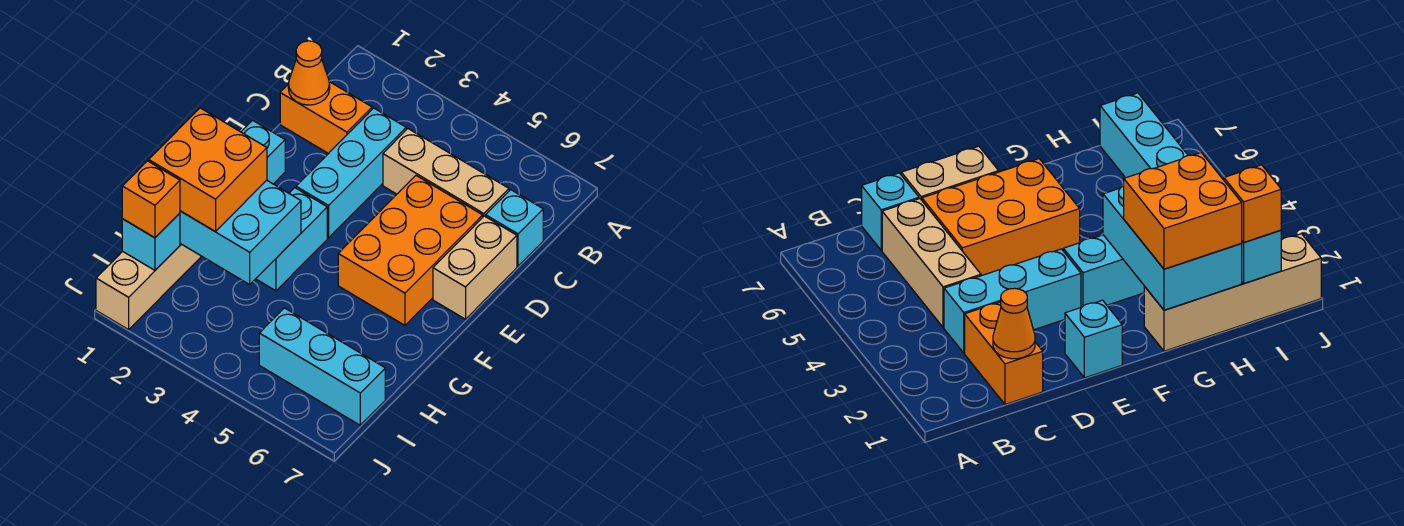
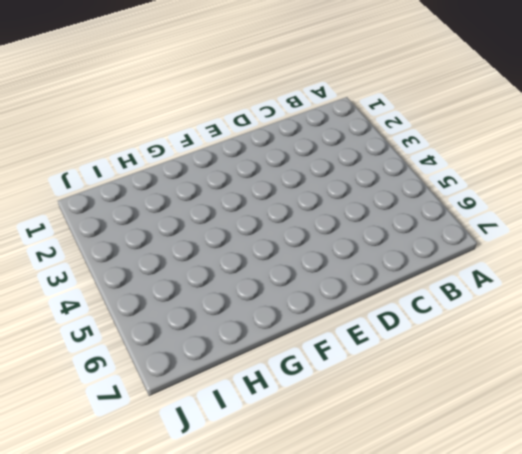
none -> orange brick C1:C2 level 1
none -> cyan brick C3:E3 level 1
none -> tan brick C4:C6 level 1

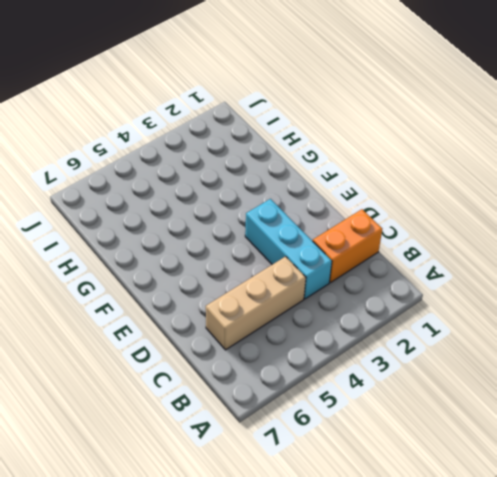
none -> cyan brick C7 level 1
none -> orange brick D5:F6 level 1
none -> tan brick D7:E7 level 1

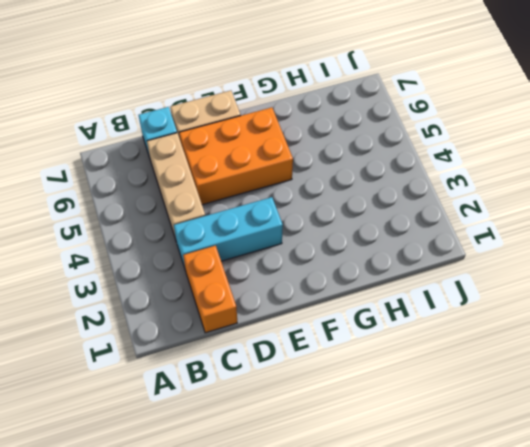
none -> cyan brick E1 level 1
none -> cyan brick F3:G3 level 1
none -> tan brick G1:J1 level 1

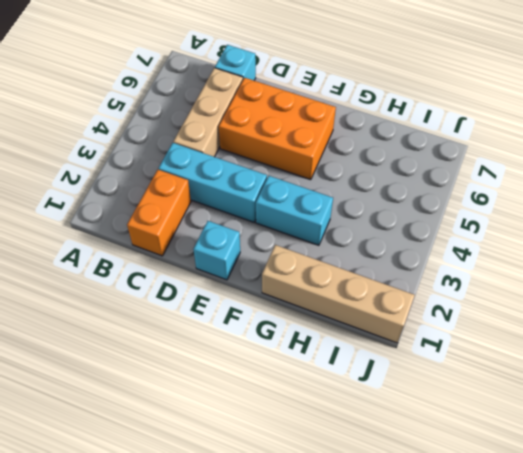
none -> tan brick D7:E7 level 1
none -> cyan brick I5:I7 level 1
none -> orange cone C1 level 2

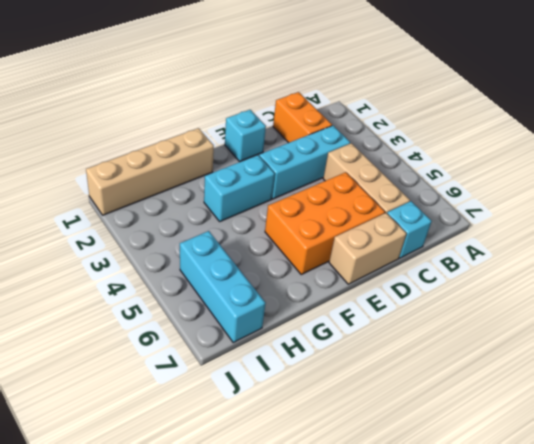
none -> orange cone C1 level 2
none -> cyan brick G1:H3 level 2
none -> cyan brick I1 level 2

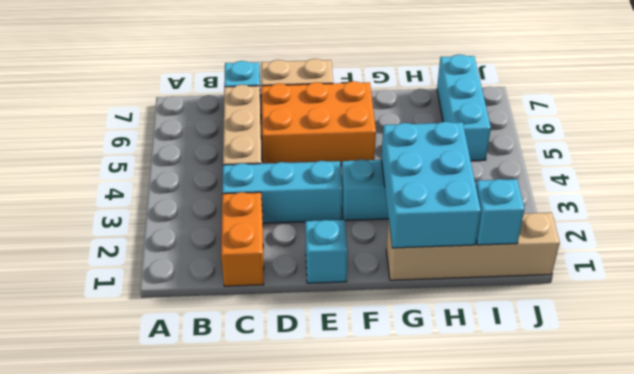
none -> orange cone C1 level 2
none -> orange brick G1:H2 level 3
none -> orange brick I1 level 3

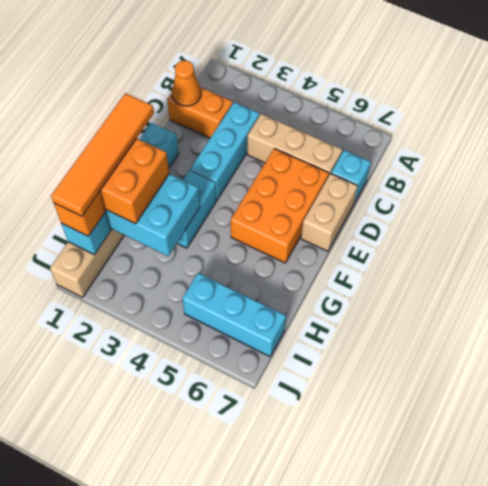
orange tile F1:I1 level 4 -> none

